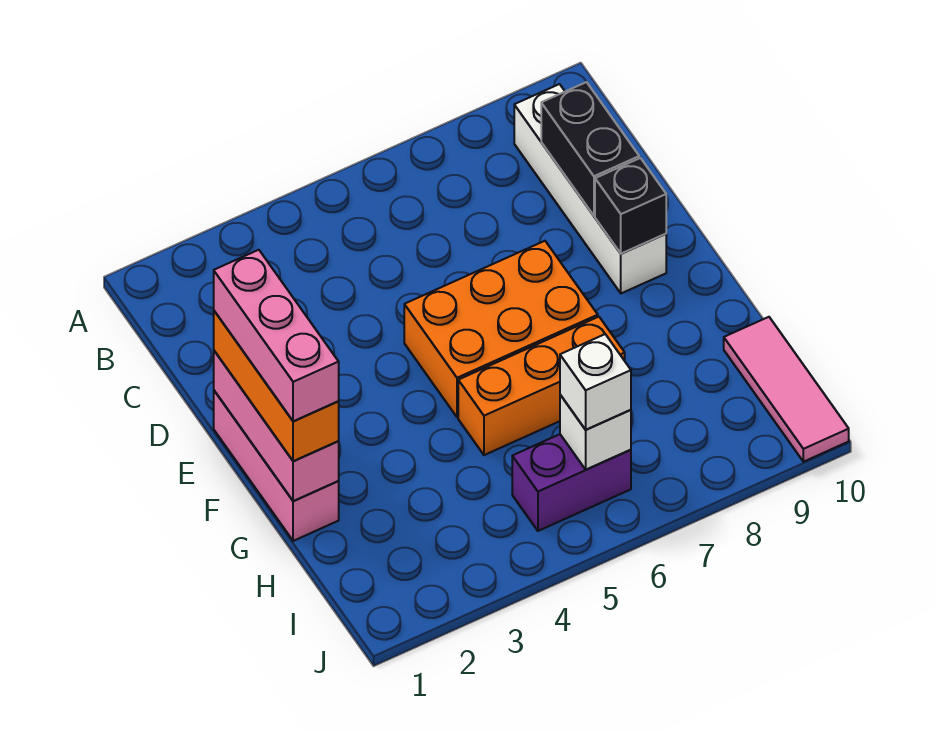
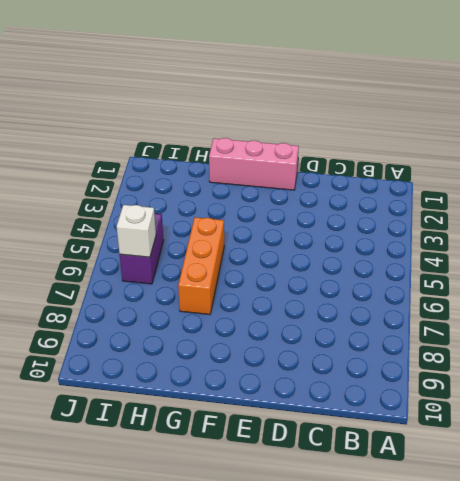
none -> white brick B9:E9 level 1
none -> orange brick E5:F7 level 1
none -> pink tile H10:J10 level 1

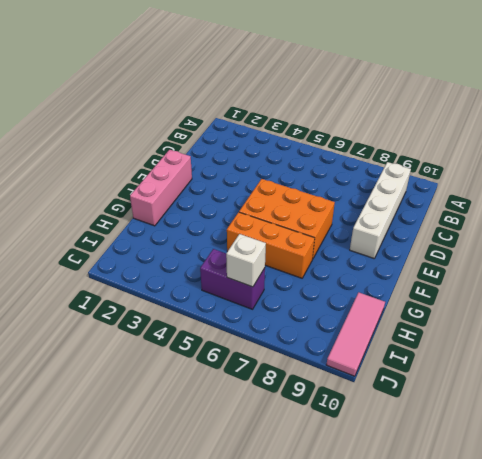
none -> black brick C9:D9 level 2
none -> pink brick E1:G1 level 2
none -> black brick E9 level 2

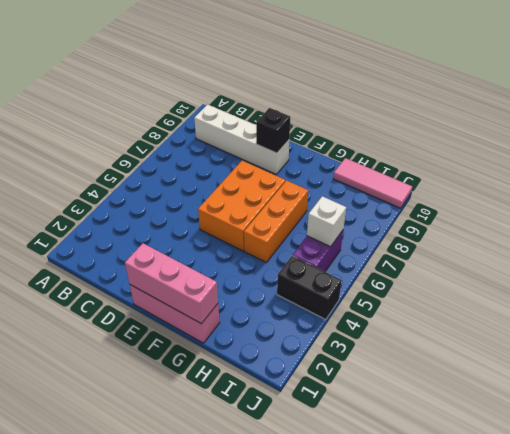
black brick I4:J4 level 1 -> black brick C9:D9 level 2
none -> orange brick E1:G1 level 3
none -> white brick I6 level 3
none -> pink brick E1:G1 level 4

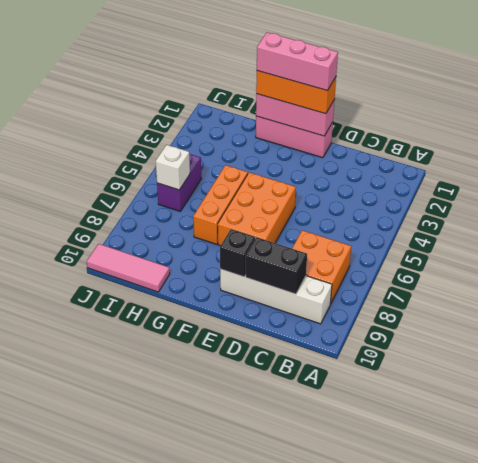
orange brick B7:C8 level 1 -> none
none -> white brick I6 level 3

